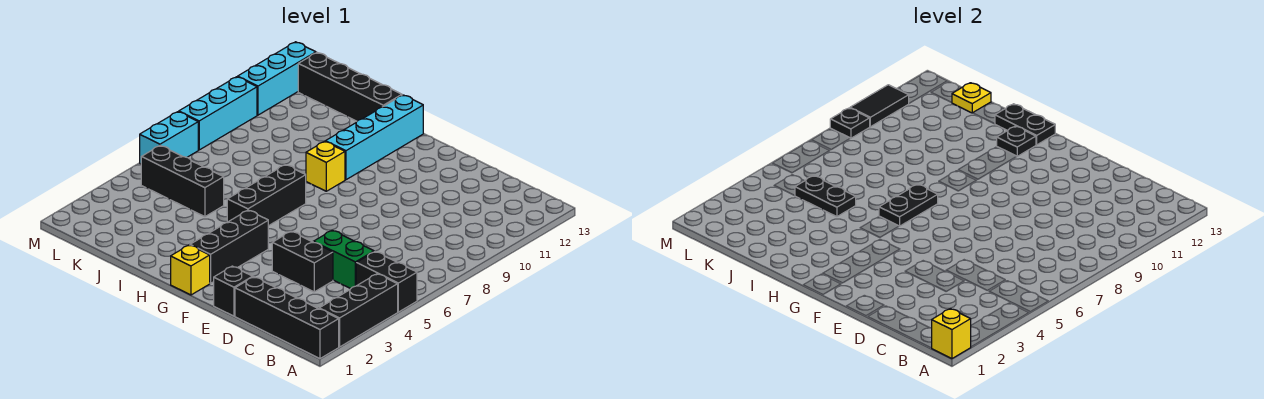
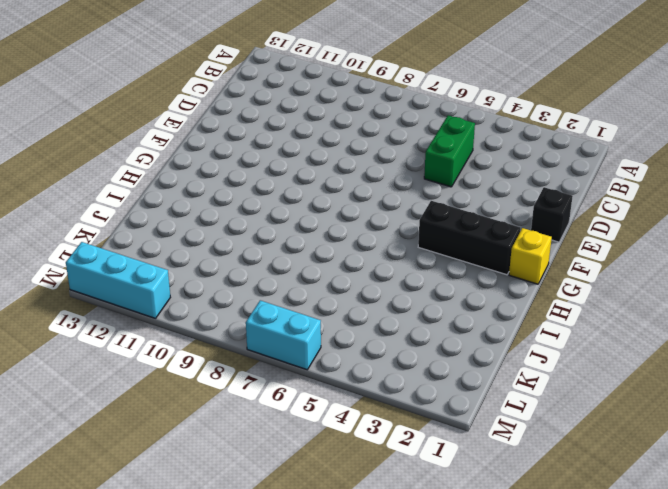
none -> black brick A1:D1 level 1
none -> black brick A2:A4 level 1
none -> black brick A5:B5 level 1

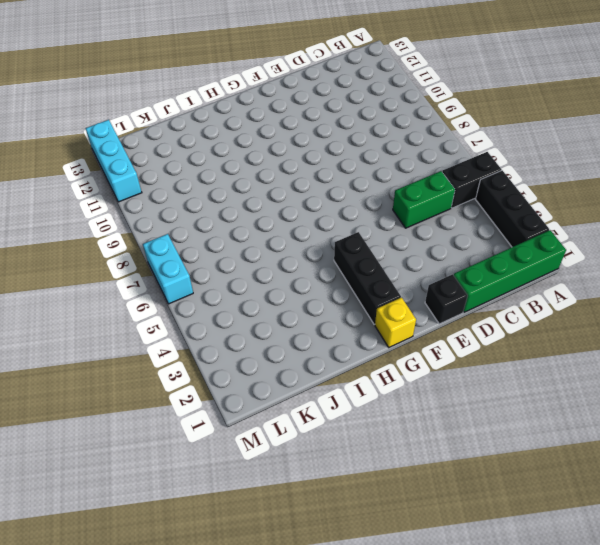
green brick A1:D1 level 1 -> black brick A1:D1 level 1
none -> black brick D4:E4 level 1
none -> black brick H5:H7 level 1
none -> yellow brick H9 level 1

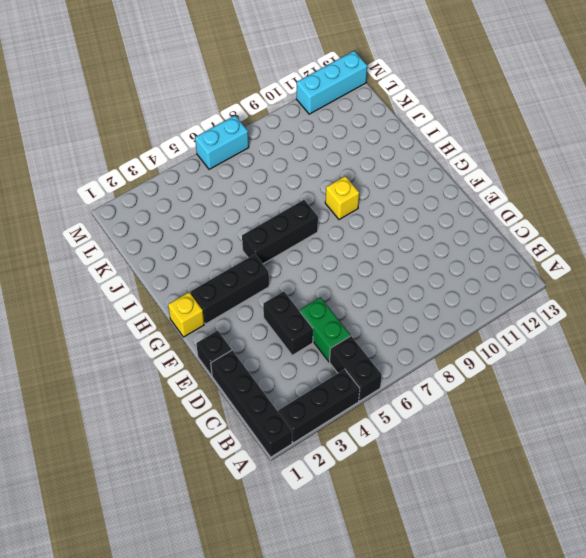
none -> cyan brick H10:H13 level 1
none -> black brick I13:L13 level 1
none -> black brick J5:L5 level 1

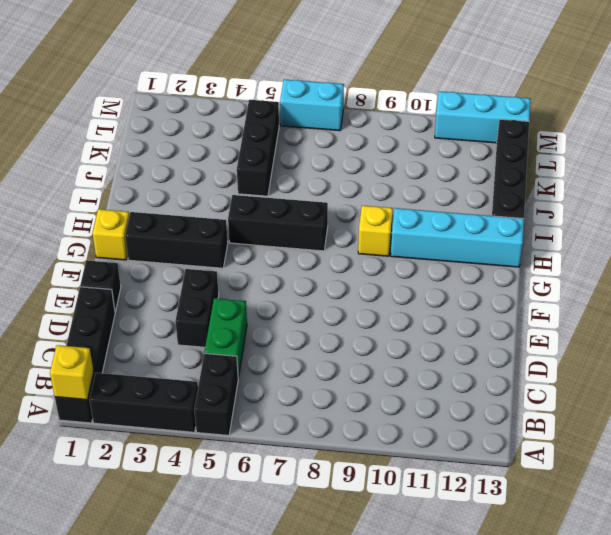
none -> cyan brick M8:M10 level 1
none -> black plate H6:H7 level 2
none -> black plate H12 level 2

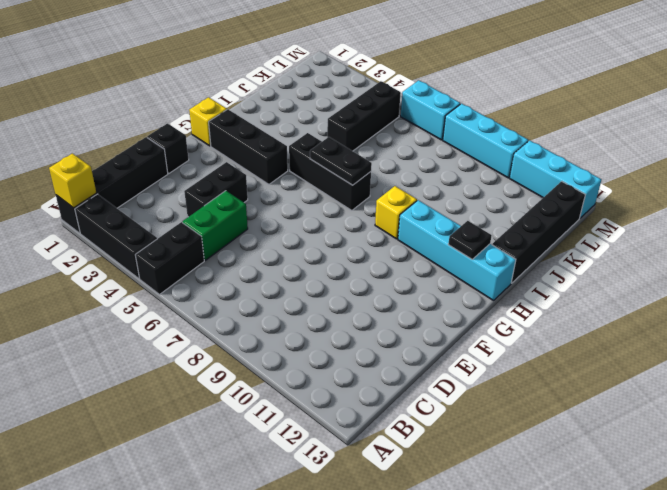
none -> black plate H13:I13 level 2
none -> black plate J5:K5 level 2
none -> yellow plate K13 level 2

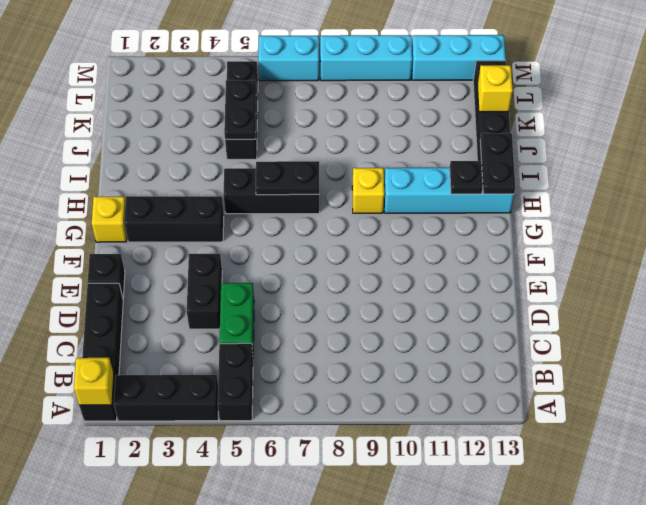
yellow brick K13 level 2 -> yellow plate K13 level 2
none -> black plate M9 level 2
none -> black tile M10:M11 level 2

